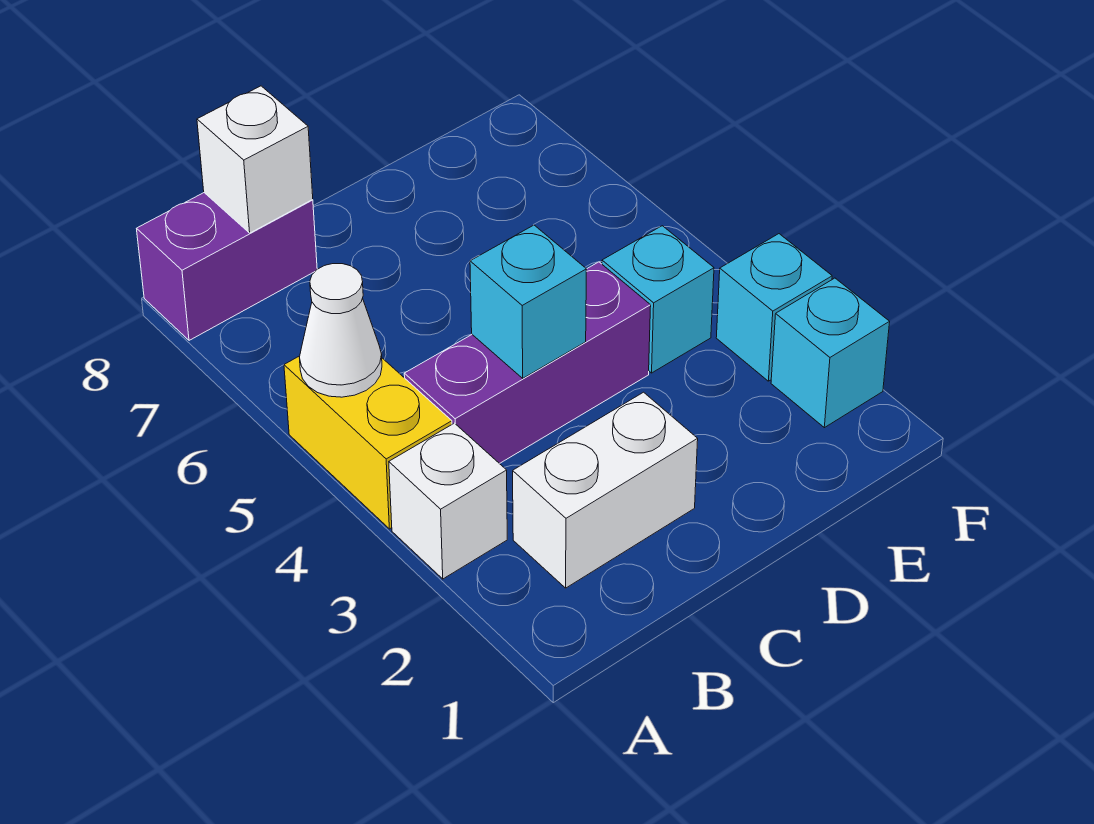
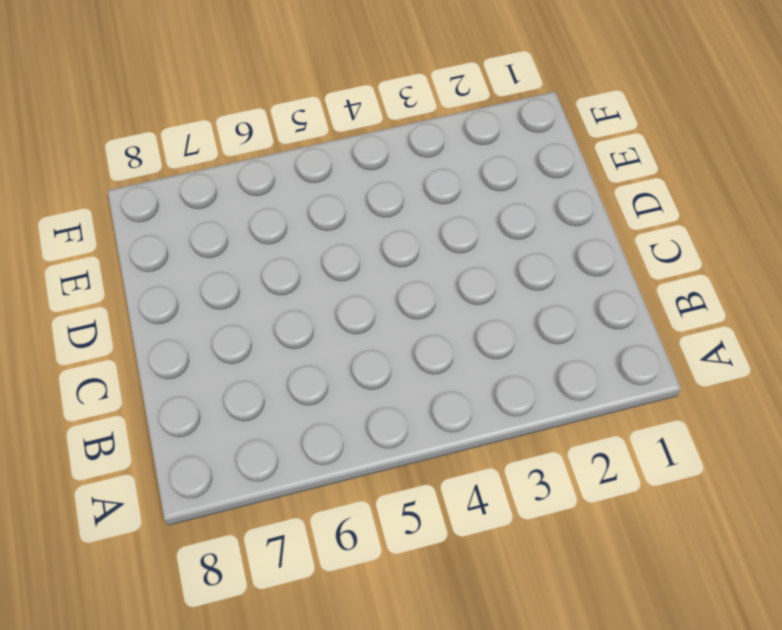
none -> white brick A3 level 1
none -> yellow brick A4:A5 level 1

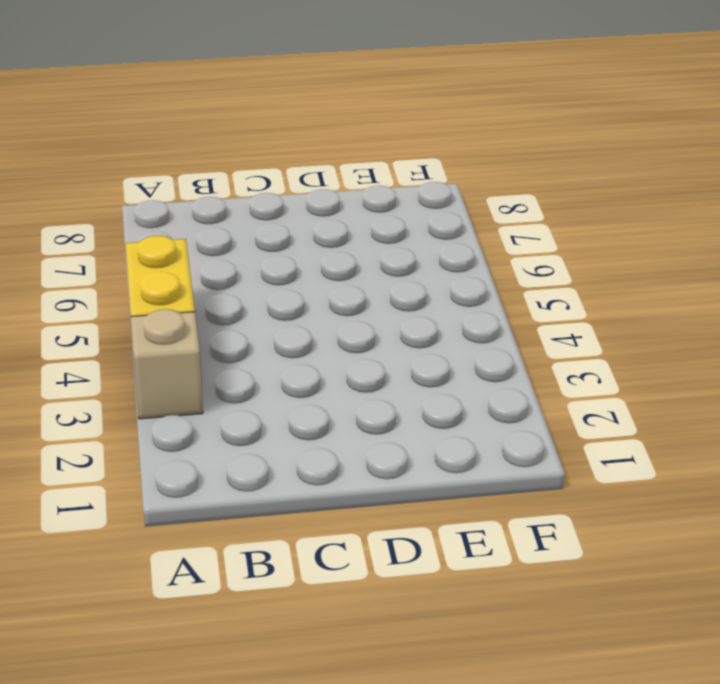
tan brick A3 level 1 -> white brick A3 level 1
none -> purple brick A8:B8 level 1
none -> white brick B2:C2 level 1

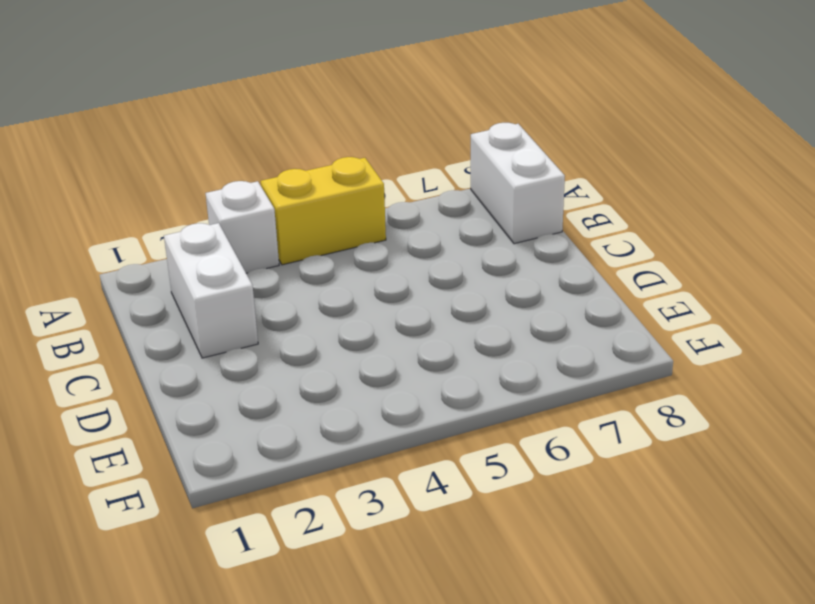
white brick A8:B8 level 1 -> purple brick A8:B8 level 1
none -> purple brick B4:D4 level 1
none -> cyan brick E4 level 1

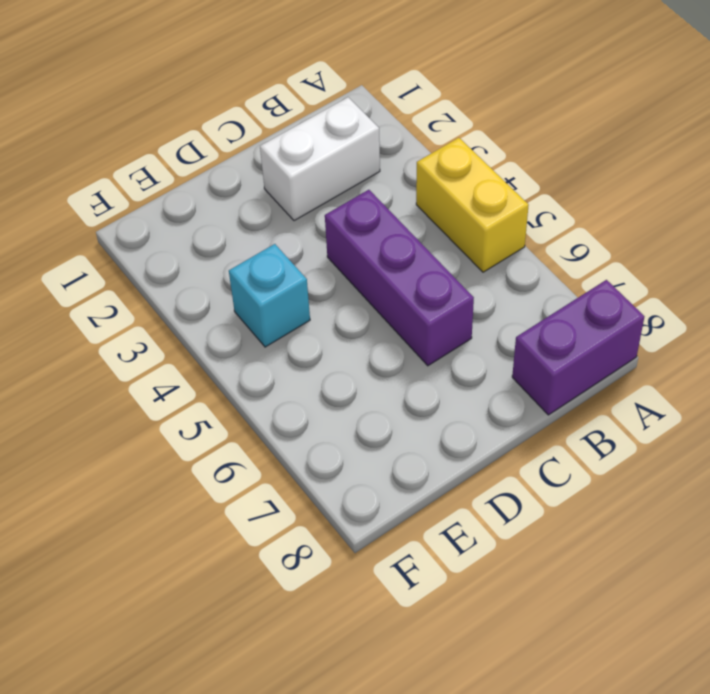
purple brick C4:C6 level 1 -> purple brick B4:D4 level 1
none -> white brick A3 level 1
none -> cyan brick F2 level 1

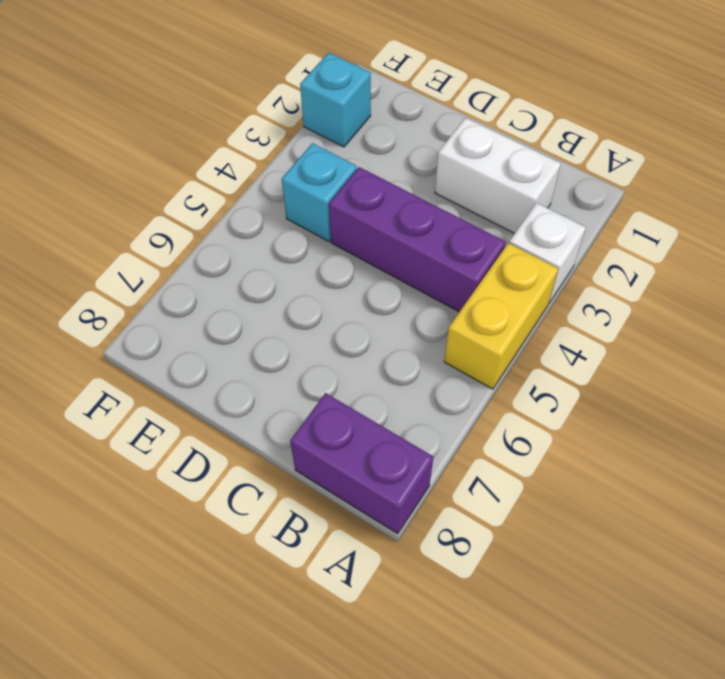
none -> cyan brick F3 level 1
none -> white cone A5 level 2

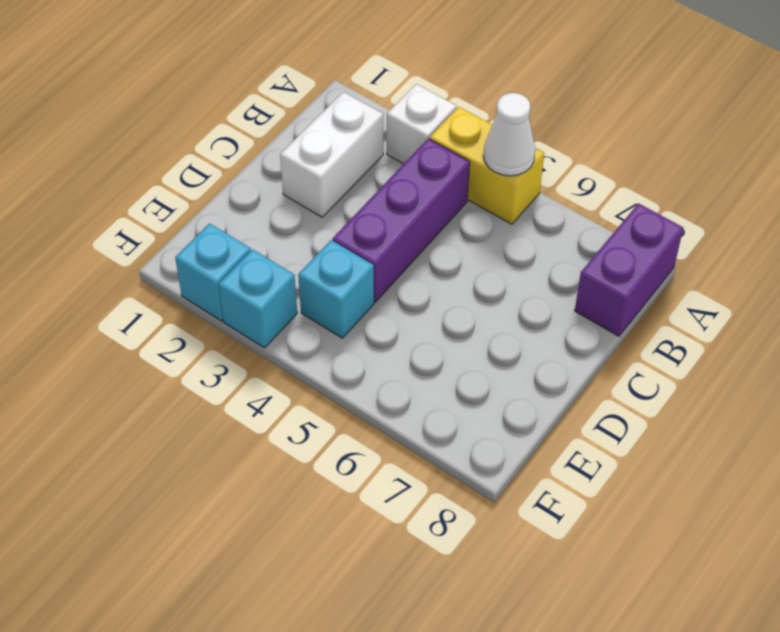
none -> white brick B8 level 2
none -> cyan brick C4 level 2

